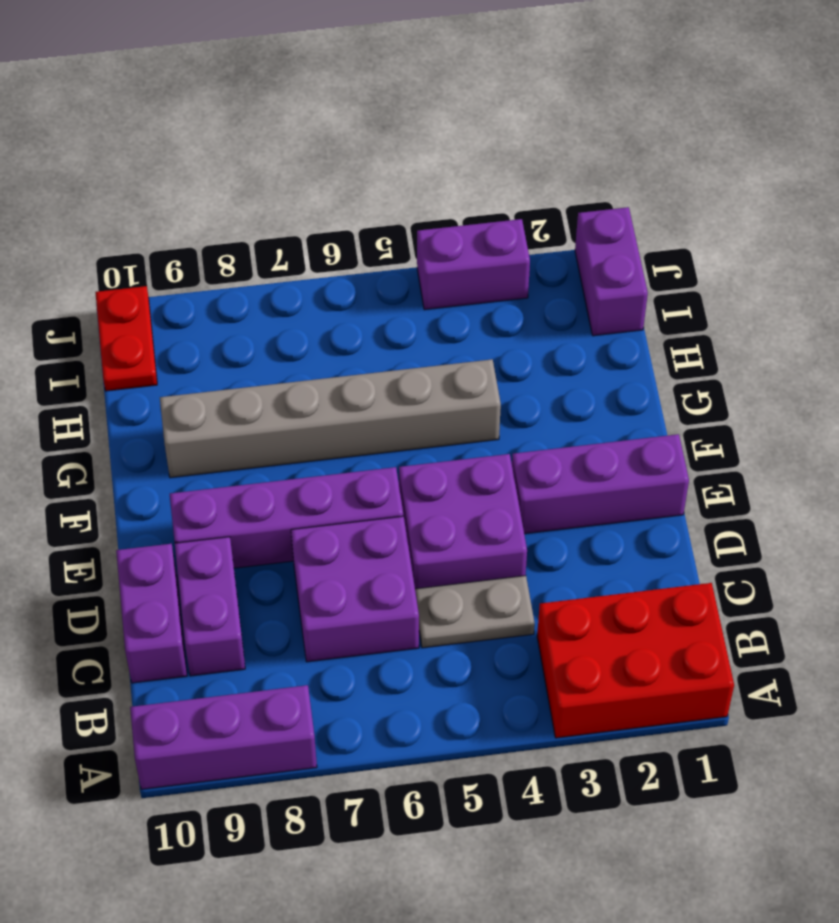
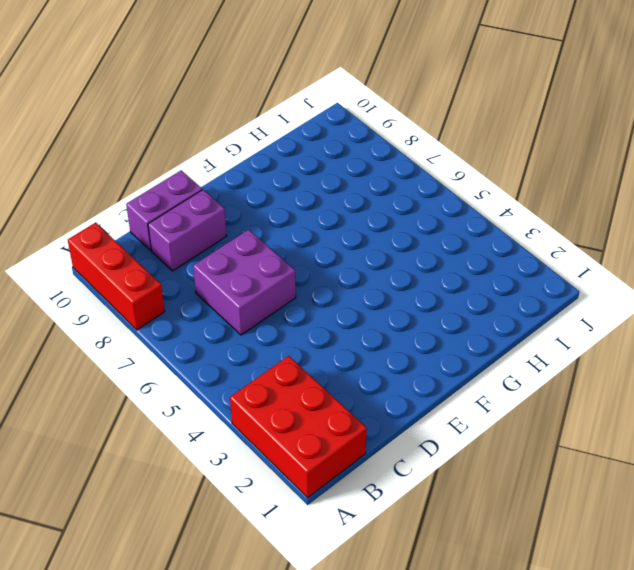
red brick A8:A10 level 1 -> purple brick A8:A10 level 1
none -> grey plate C4:C5 level 1
none -> purple brick D4:E5 level 1
none -> purple brick E1:E3 level 1

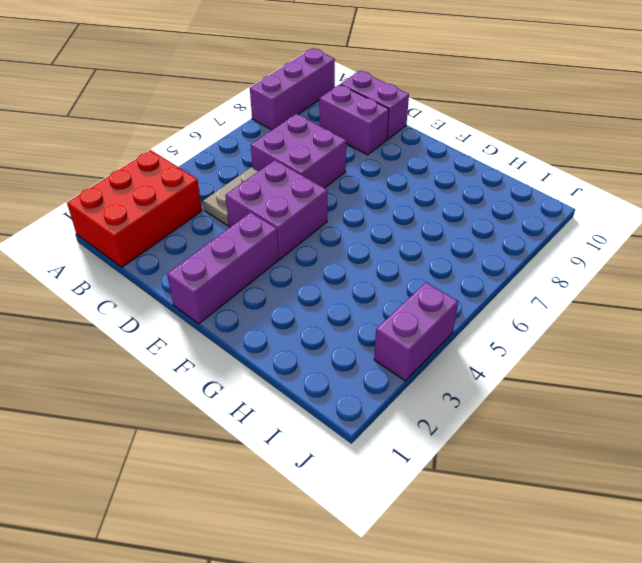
none -> purple brick E6:E9 level 1
none -> grey brick G4:G9 level 1
none -> purple brick I1:J1 level 1

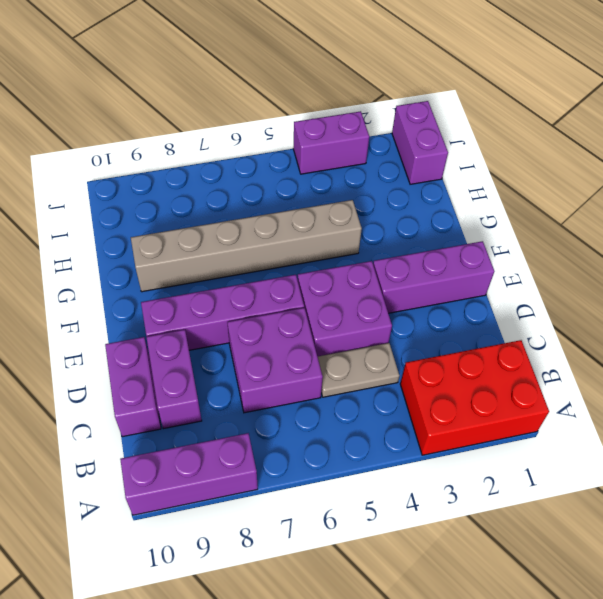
none -> red plate I10:J10 level 1

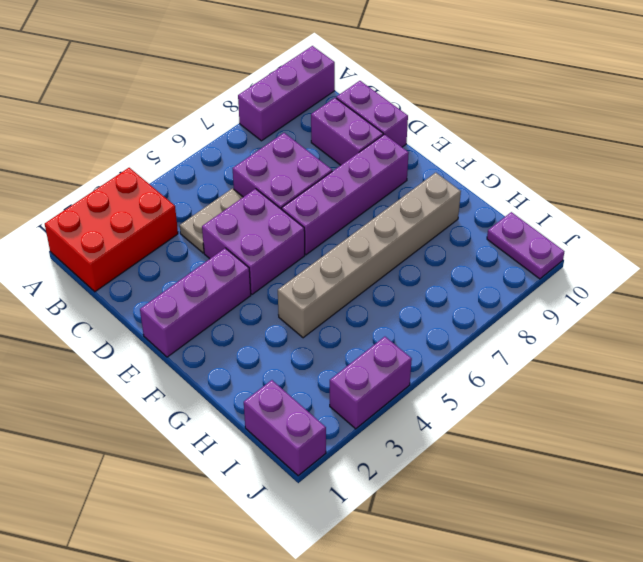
purple plate I10:J10 level 1 -> red plate I10:J10 level 1

